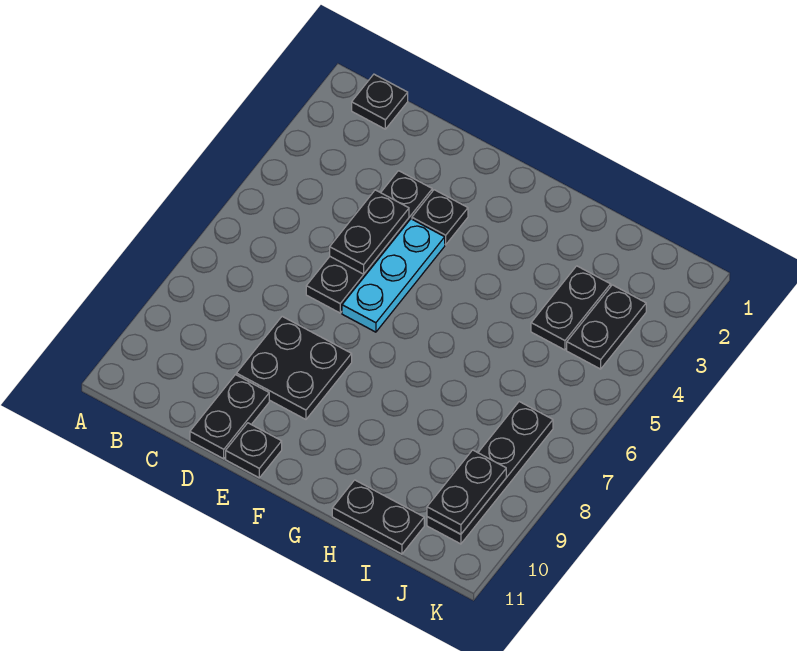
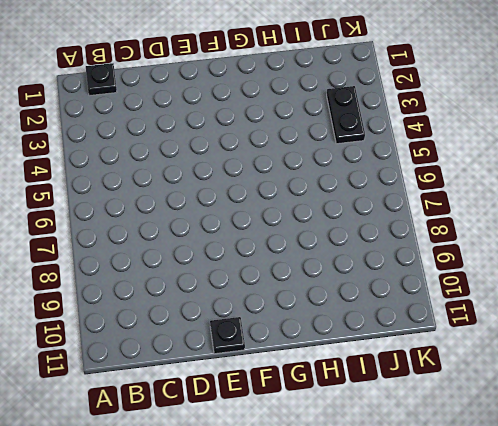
none -> black plate D3:D6 level 1
none -> black plate D8:E9 level 1
none -> black plate D10:D11 level 1

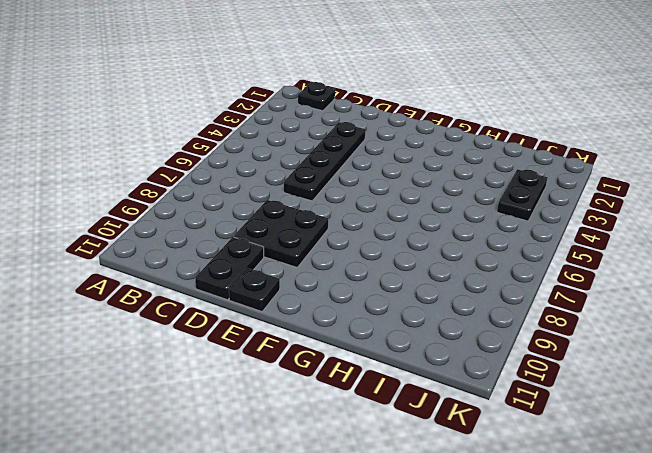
none -> black plate E3 level 1
none -> cyan plate E4:E6 level 1
none -> black plate H11:I11 level 1

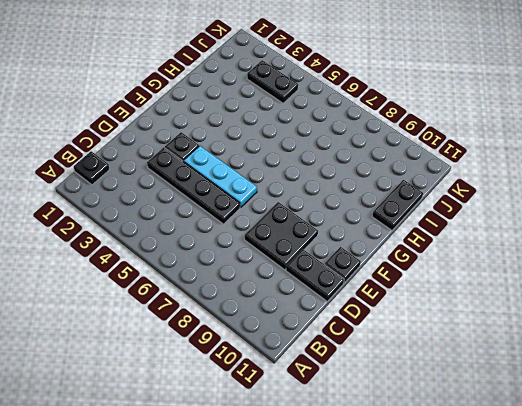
none -> black plate I3:I4 level 1
none -> black plate J7:J10 level 1
none -> black plate D4:D5 level 2

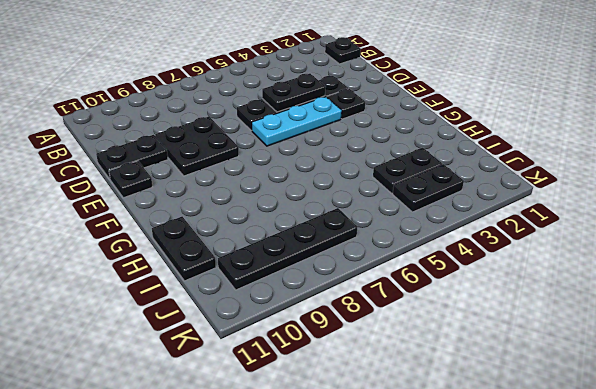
none -> black plate J9:J10 level 2

